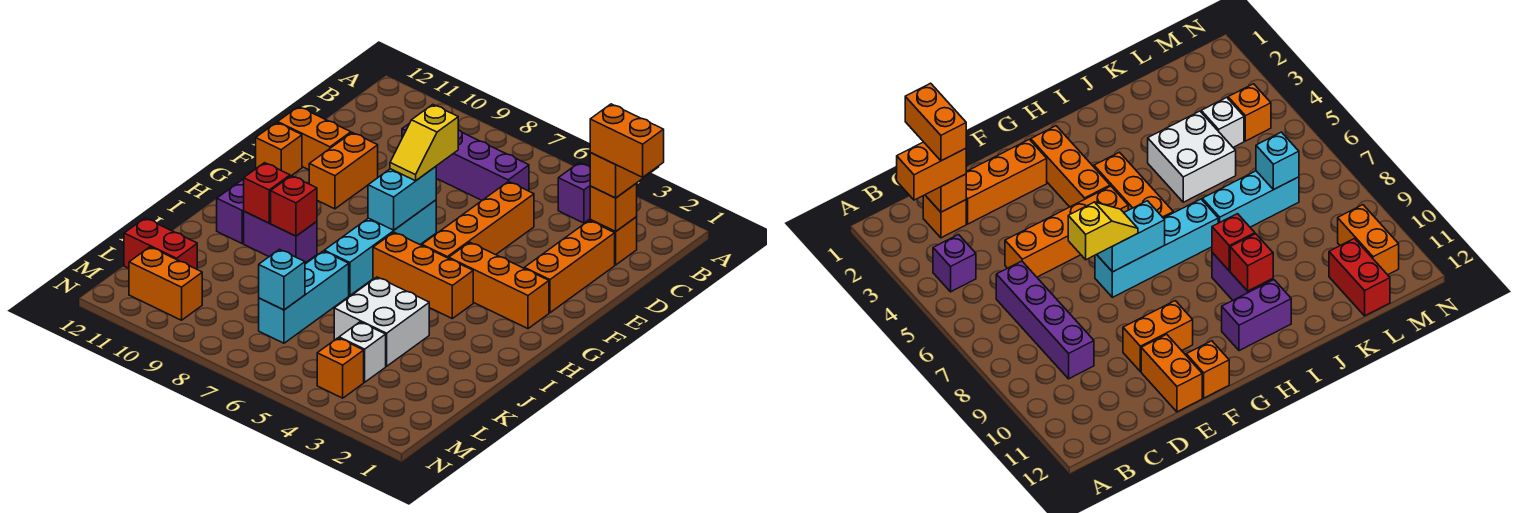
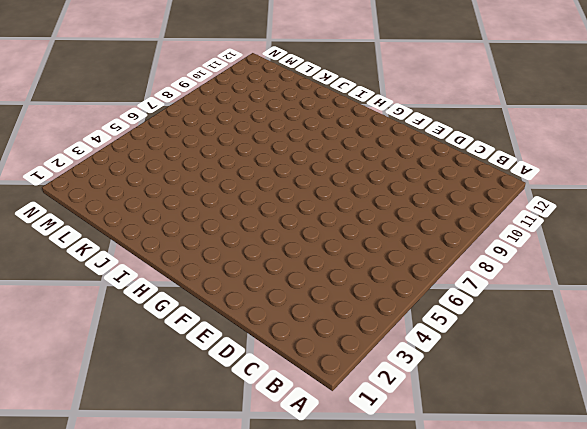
none -> purple brick B4 level 1
none -> orange brick C2 level 1
none -> purple brick C6:C9 level 1

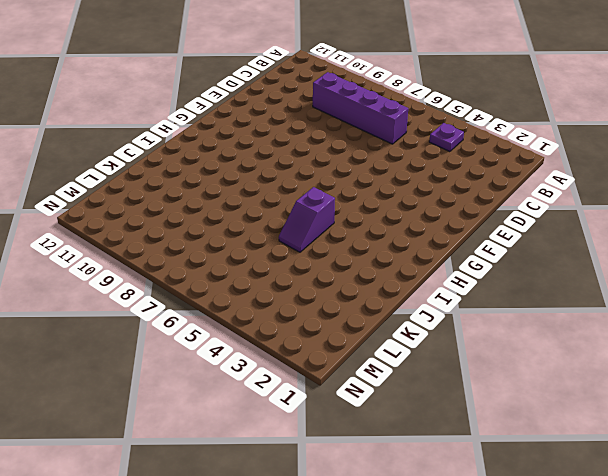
purple plate B4 level 1 -> purple brick B4 level 1
purple slope I5:J5 level 1 top I -> white brick J4:K5 level 1
none -> orange brick C2 level 1
none -> orange brick D2:F2 level 1
none -> orange brick D5:G5 level 1

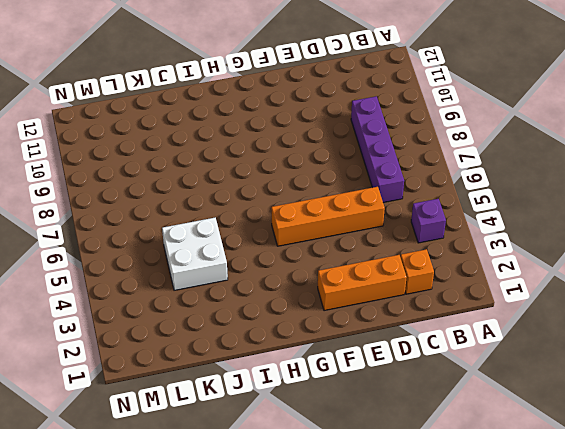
none -> orange brick E10:F10 level 1
none -> orange brick E11:E12 level 1
none -> cyan brick F7:I7 level 1

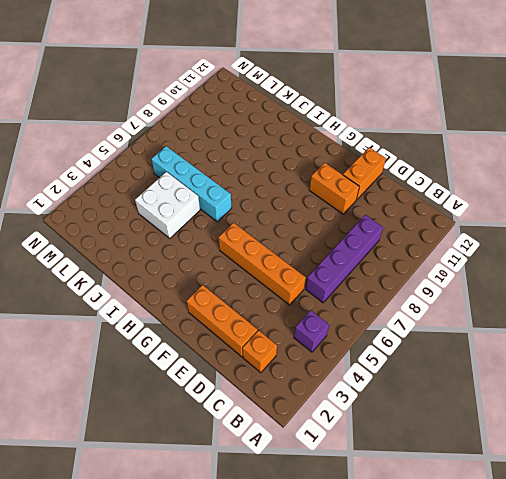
cyan brick I6:L6 level 1 -> cyan brick F7:I7 level 1
none -> orange brick F12 level 1
none -> orange brick G2:G4 level 1
none -> orange brick H4:H6 level 1

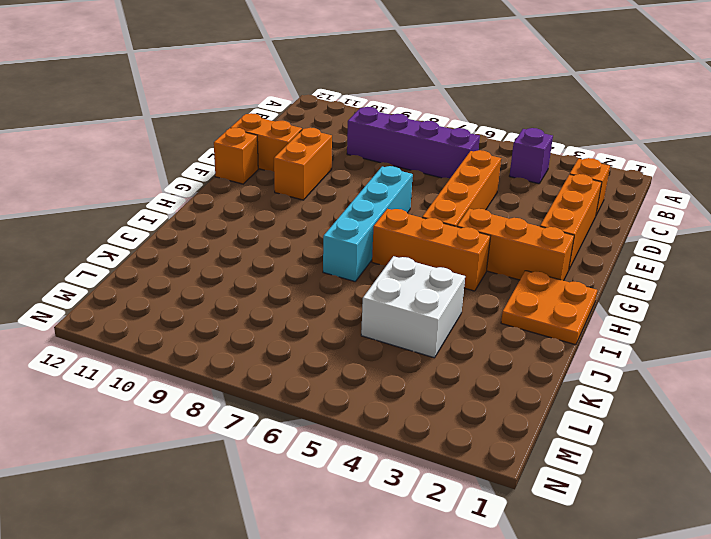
orange plate H1:I2 level 1 -> none
none -> purple brick H11:I11 level 1
none -> purple brick I9:I10 level 1
none -> cyan brick J7:L7 level 1

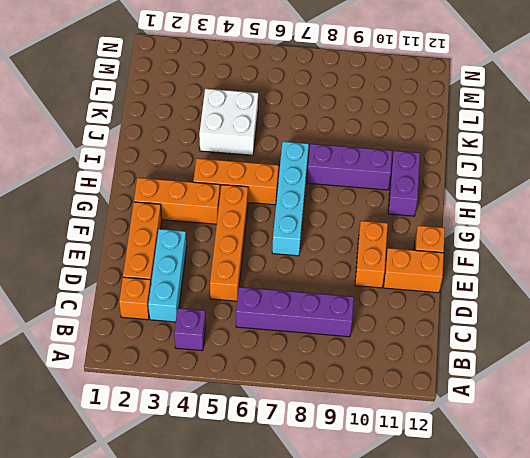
cyan brick C3:E3 level 1 -> cyan brick J7:L7 level 1
purple brick I8:I10 level 1 -> purple brick I9:I10 level 1
none -> white brick L4 level 1
none -> red brick L11:L12 level 1
none -> orange brick M4 level 1

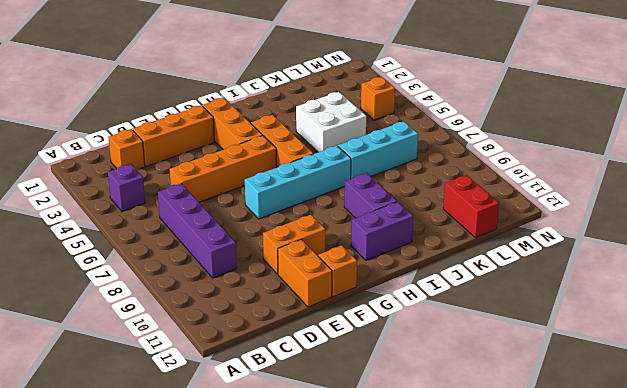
none -> white brick L4 level 1
none -> orange brick M10:M11 level 1
none -> orange brick C2 level 2

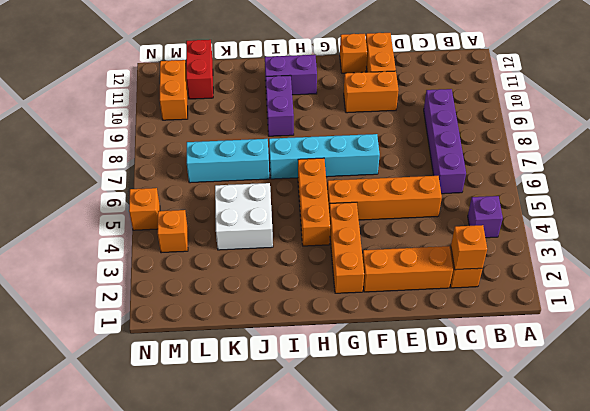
orange brick N5 level 1 -> none
none -> white brick L4 level 1
none -> cyan brick F7:G7 level 2
none -> red brick I9 level 2

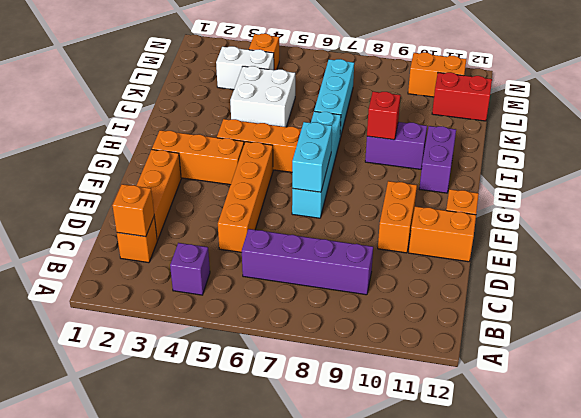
white brick L3:L4 level 1 -> white brick L4 level 1
none -> red brick I10 level 2
none -> cyan brick L7 level 2
none -> orange brick B2:C2 level 3

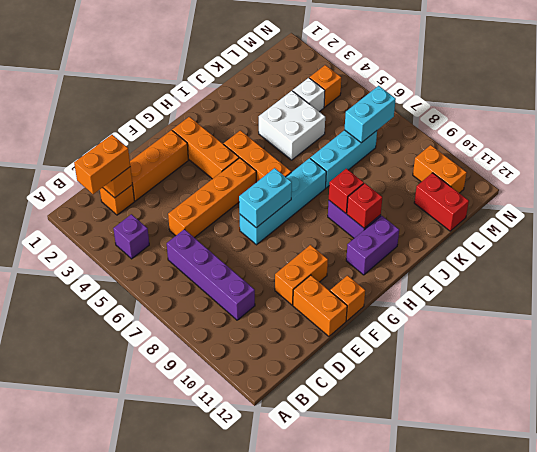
cyan brick L7:M7 level 2 -> cyan brick L7 level 2
none -> yellow slope E7:F7 level 3 top E
none -> orange brick C1:C2 level 4

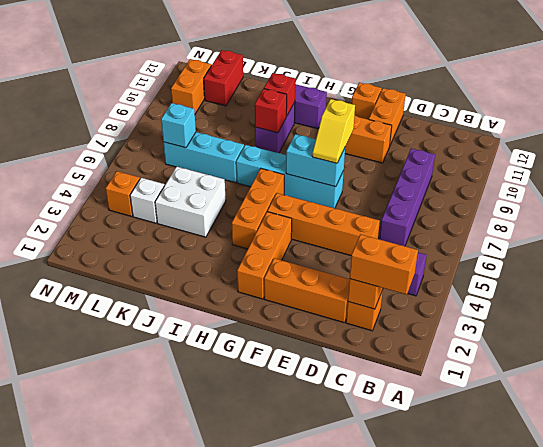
yellow slope F7:F8 level 3 top 8 -> yellow slope E7:F7 level 3 top E
none -> orange brick C1:C2 level 4

